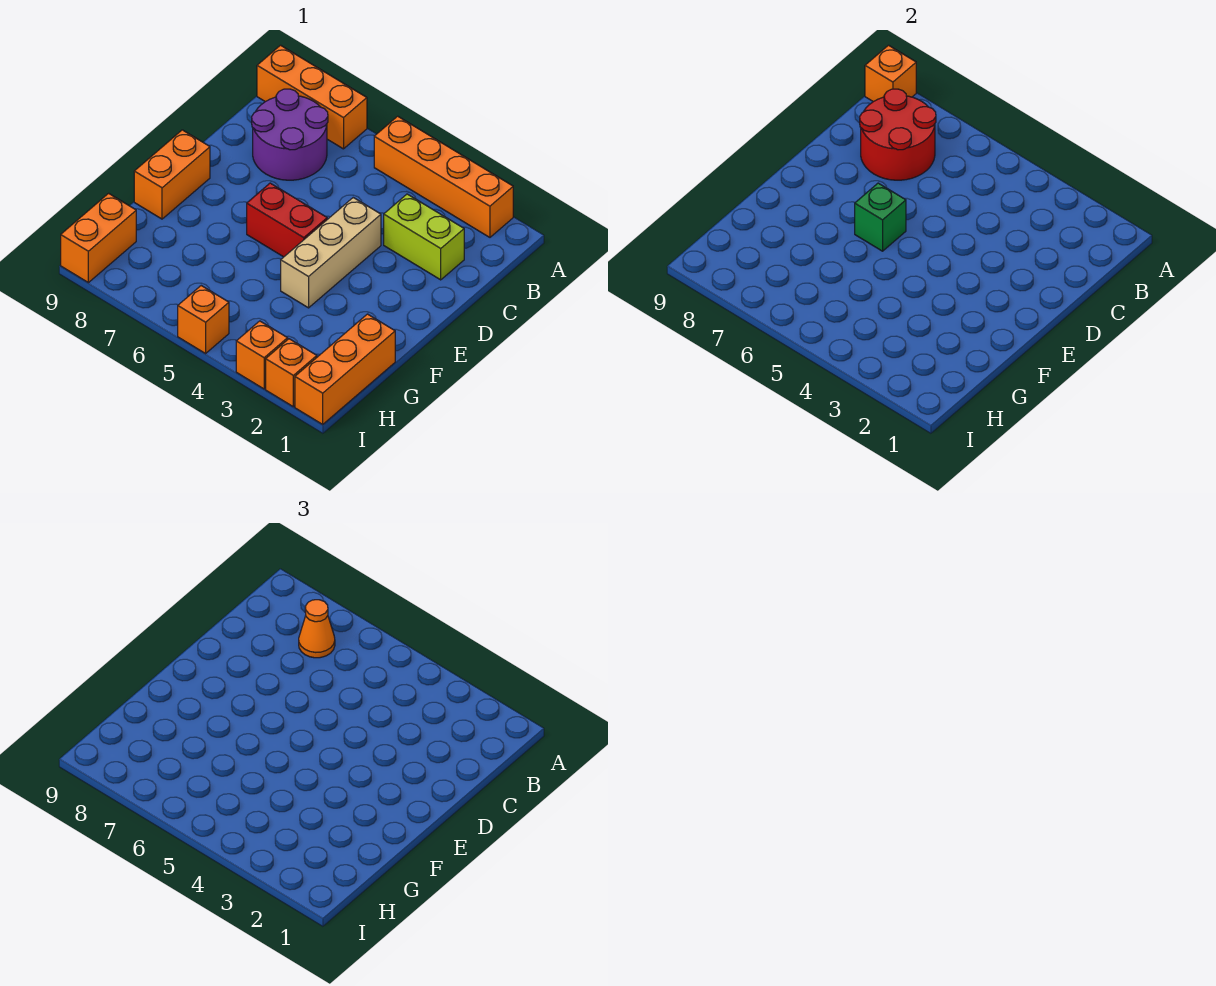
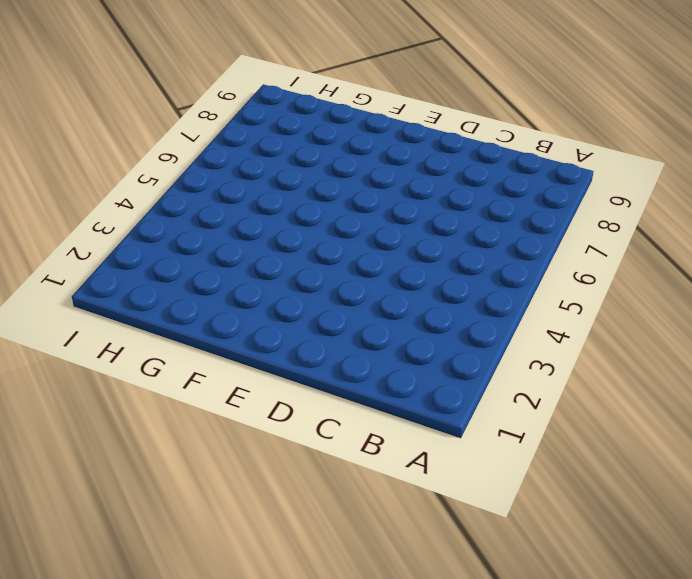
none -> orange brick A2:A5 level 1
none -> orange brick A7:A9 level 1
none -> purple round brick B7:C8 level 1

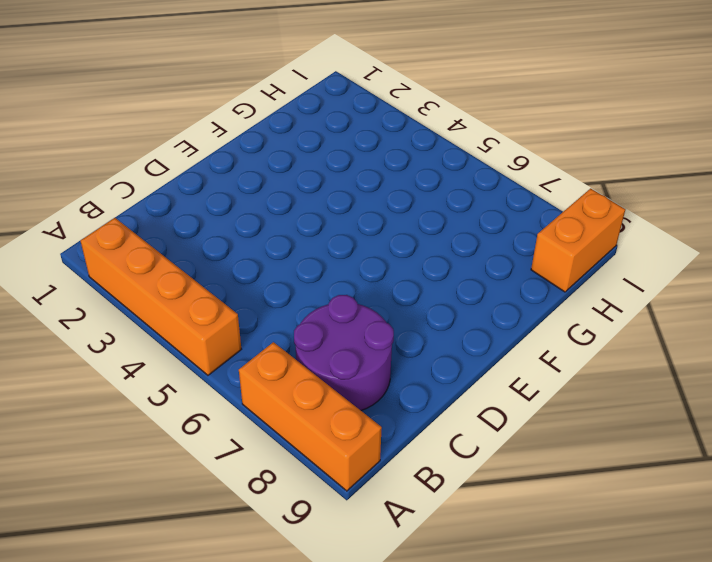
none -> lime brick C2:C3 level 1
none -> tan brick D4:F4 level 1
none -> red brick E5:E6 level 1

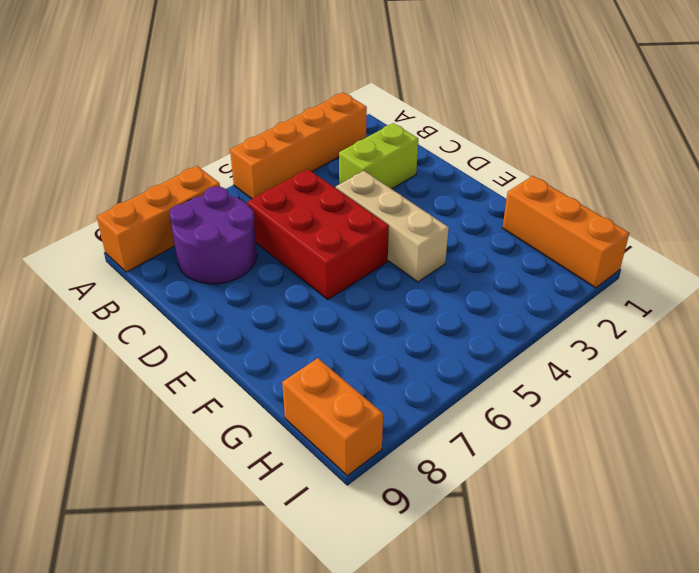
red brick C5:E6 level 1 -> red brick E5:E6 level 1
none -> orange brick E9:F9 level 1
none -> orange brick I2 level 1
none -> orange brick I3 level 1

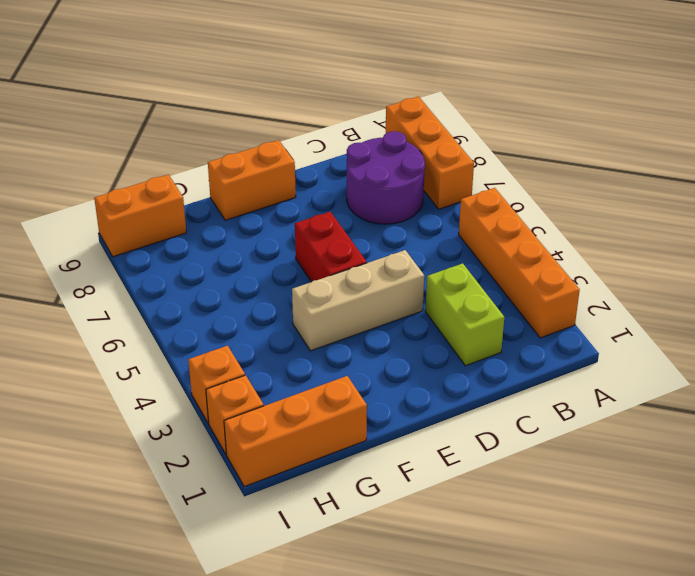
none -> orange brick I5 level 1
none -> orange brick A9 level 2
none -> red round brick B7:C8 level 2

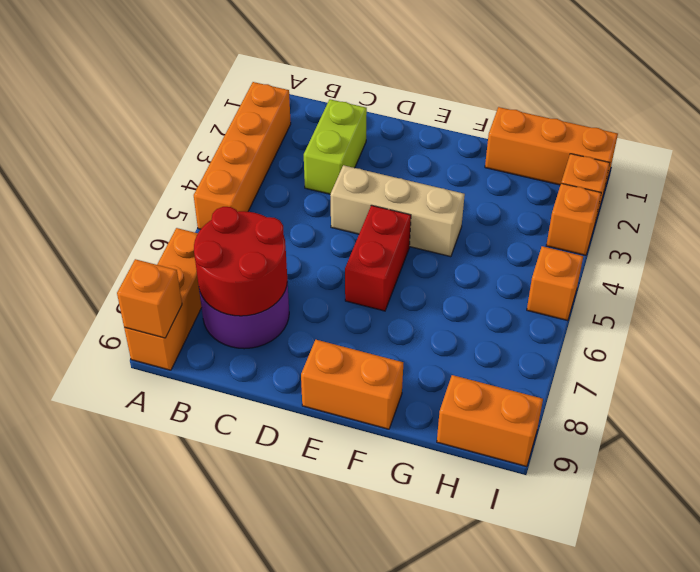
none -> green brick E6 level 2
none -> orange cone B7 level 3

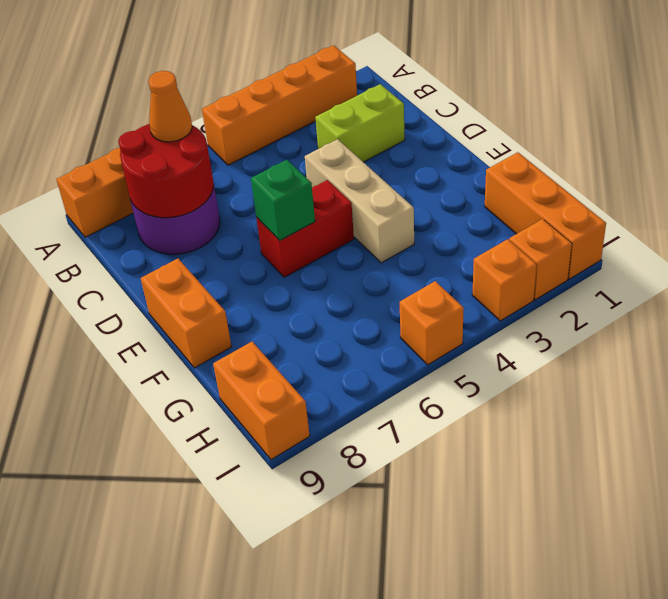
none -> orange brick A9 level 2

